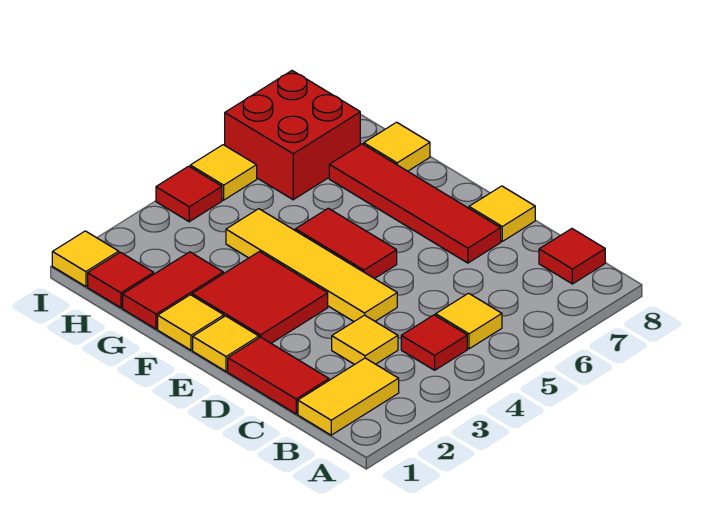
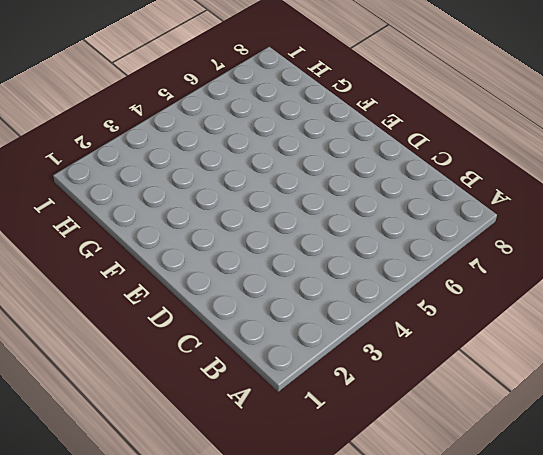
none -> yellow tile B1:B2 level 1
none -> red tile B4 level 1
none -> yellow tile B5 level 1

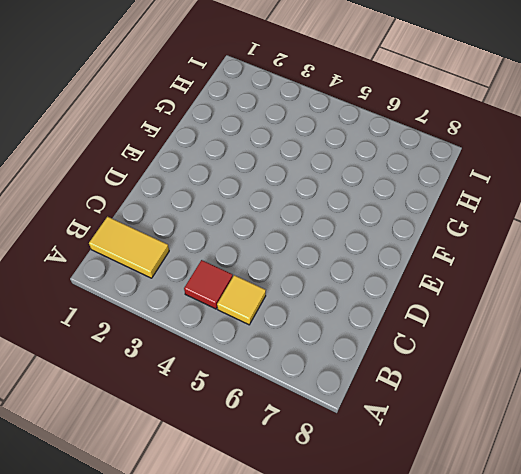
none -> red tile B8 level 1
none -> red tile C1:D1 level 1
none -> yellow tile C3 level 1

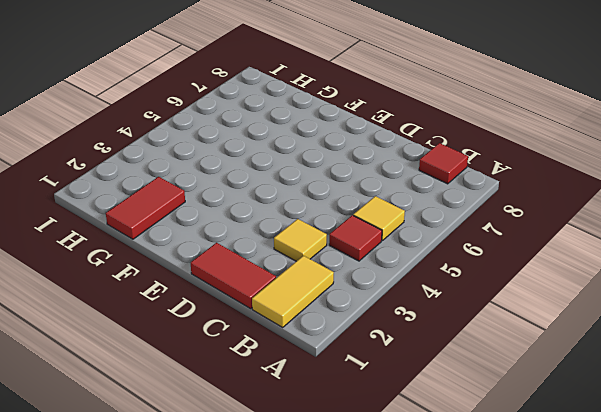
none -> yellow tile D4:G4 level 1
none -> red tile D7:G7 level 1
none -> yellow tile D8 level 1

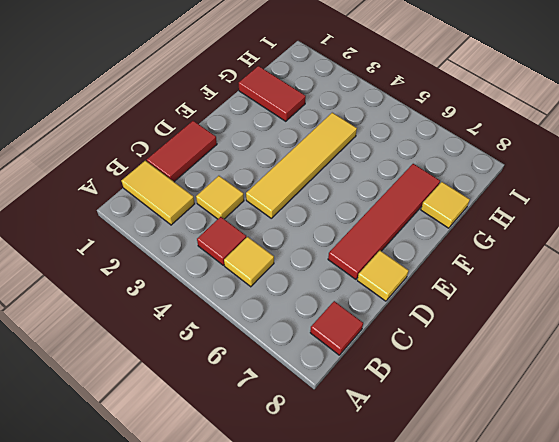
none -> yellow tile E1 level 1
none -> red tile E2:F3 level 1
none -> red tile E5:F5 level 1

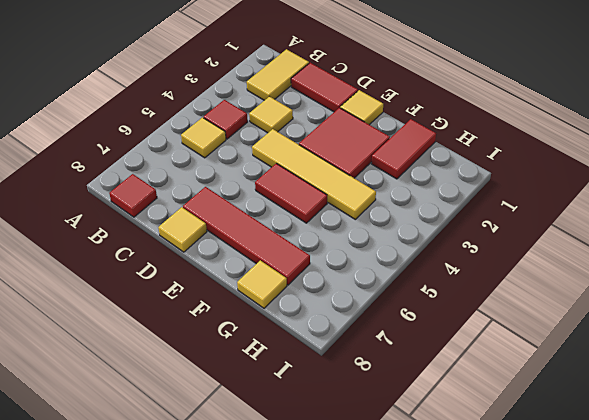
none -> yellow tile F1 level 1
none -> red tile H1 level 1
none -> red brick H6:I7 level 1

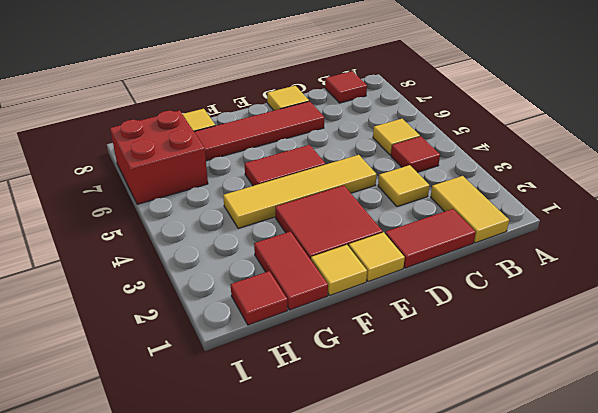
none -> yellow tile I1 level 1
none -> red tile I4 level 1
none -> yellow tile I5 level 1

